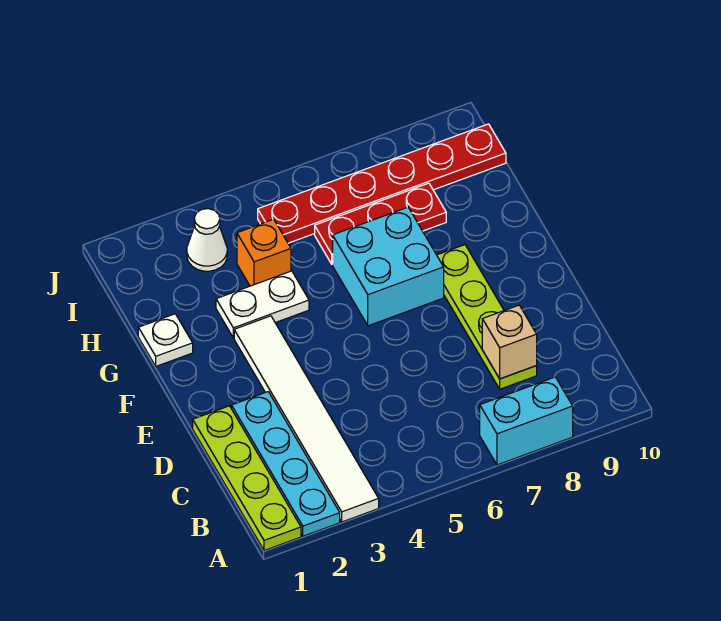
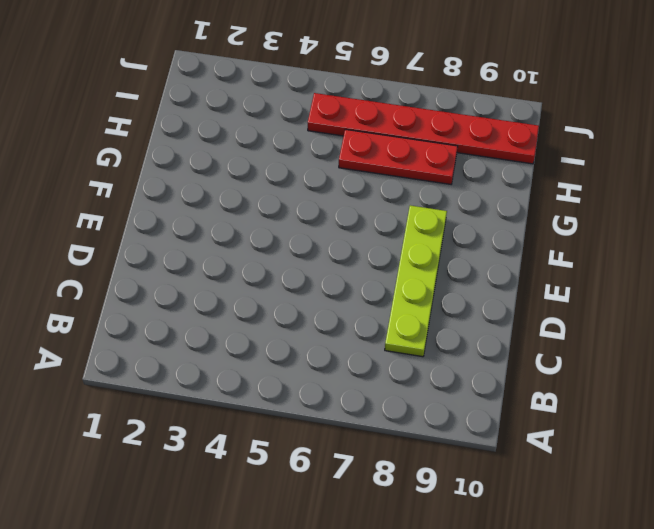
none -> lime plate A1:D1 level 1
none -> cyan plate A2:D2 level 1
none -> white tile A3:F3 level 1

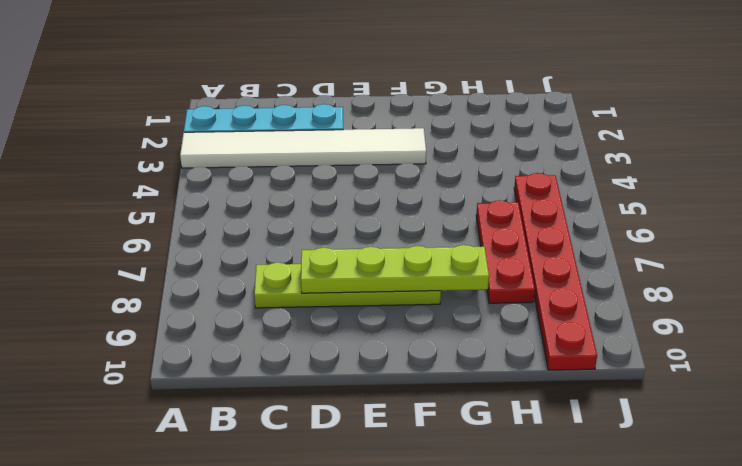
lime plate D8:G8 level 2 -> lime plate A1:D1 level 1
none -> cyan brick A7:A8 level 1
none -> cyan brick F6:G7 level 1
none -> white plate G1 level 1

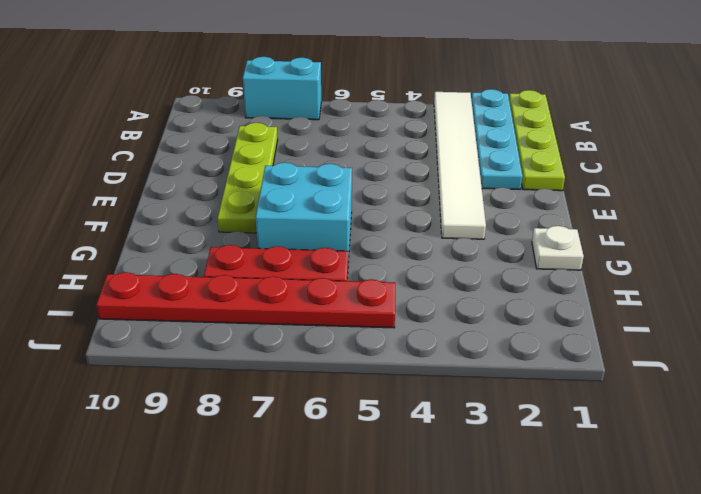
none -> white plate G3:G4 level 1
none -> orange brick H4 level 1
none -> white cone I3 level 1

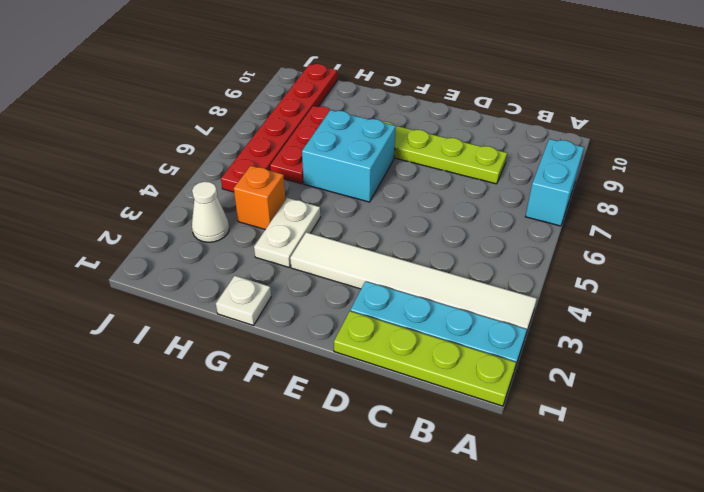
none -> tan brick C8 level 2

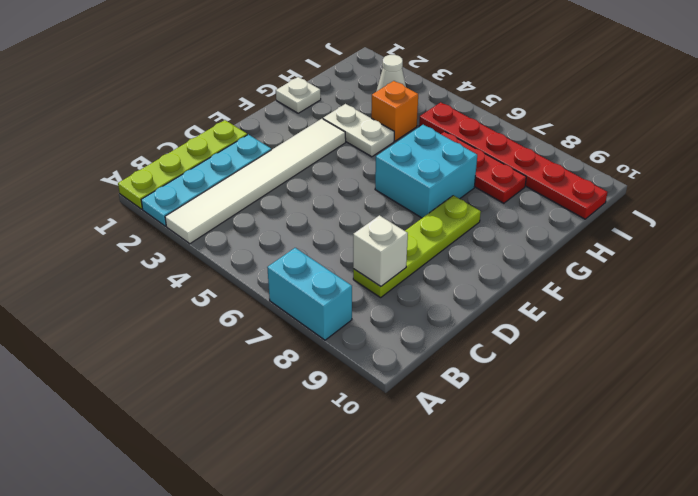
white brick C8 level 2 -> tan brick C8 level 2

